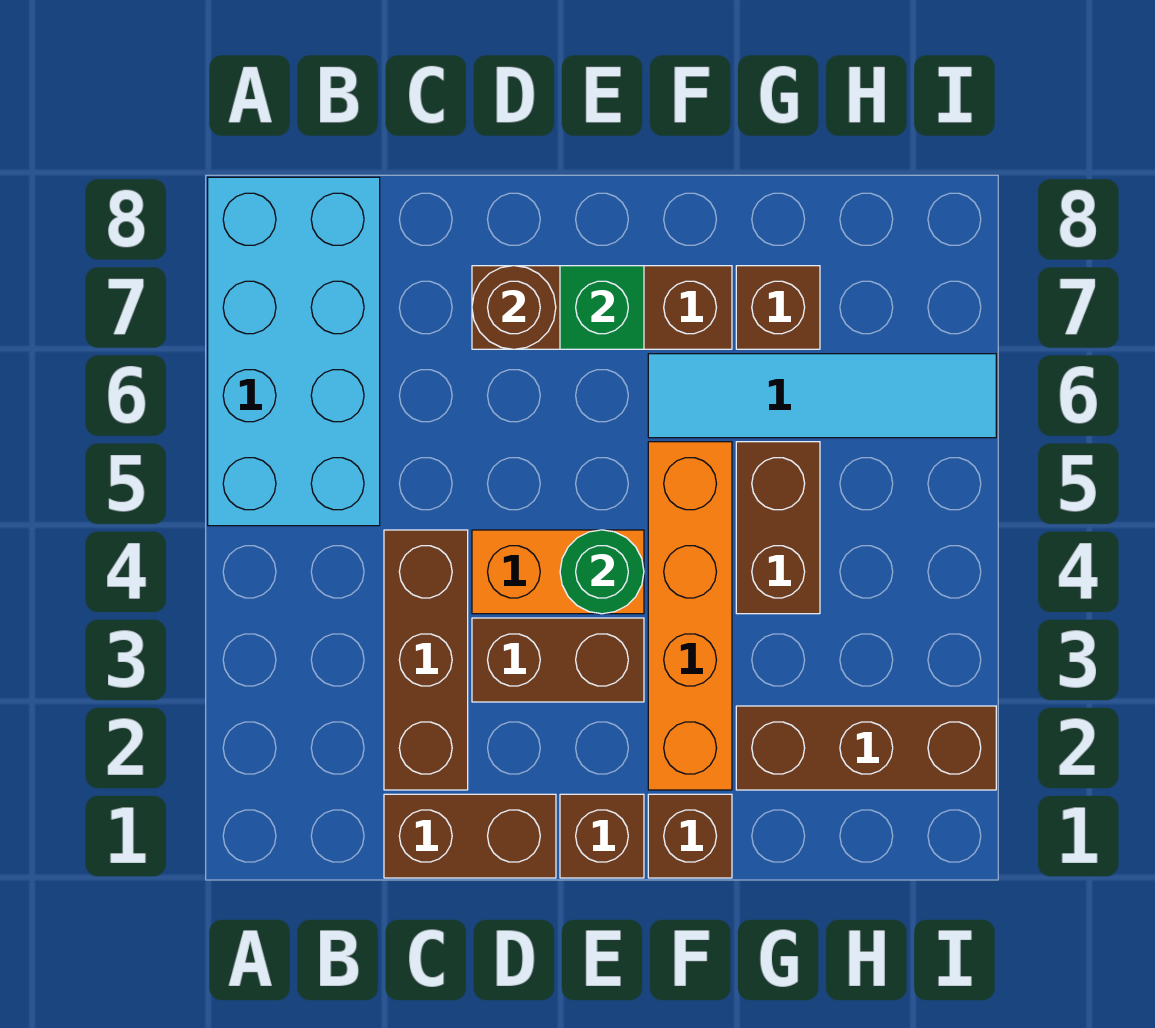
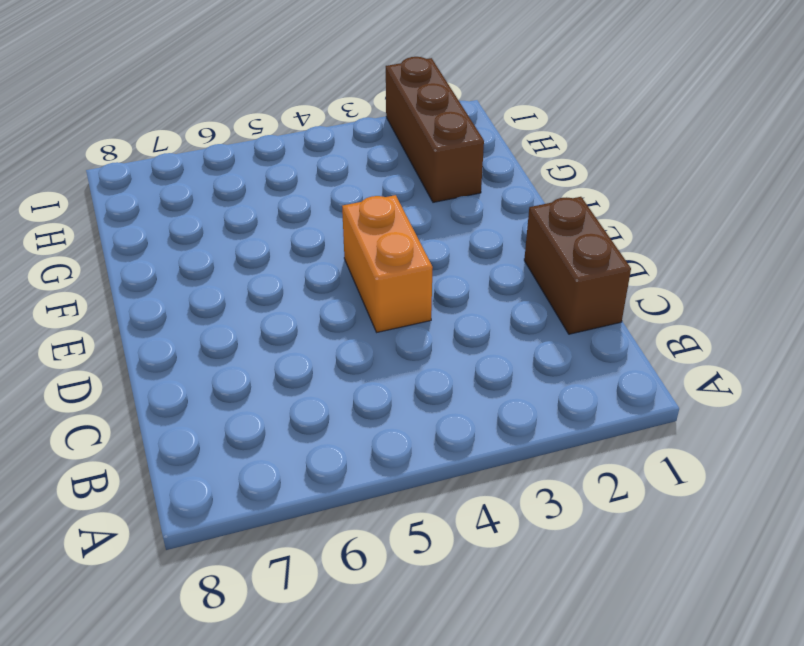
none -> cyan brick A5:B8 level 1
none -> brown brick C2:C4 level 1
none -> brown brick D3:E3 level 1

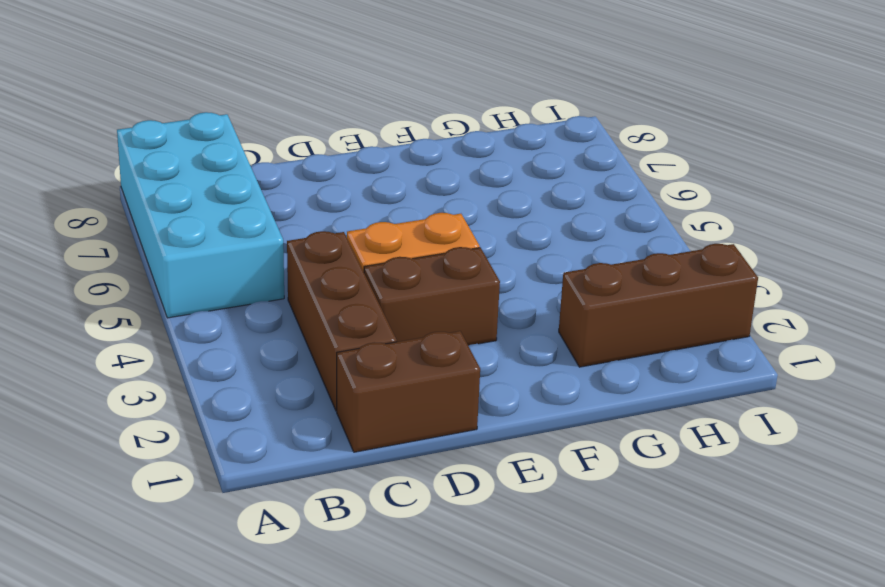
none -> brown brick D7:F7 level 1
none -> brown brick E1 level 1
none -> brown brick F1 level 1

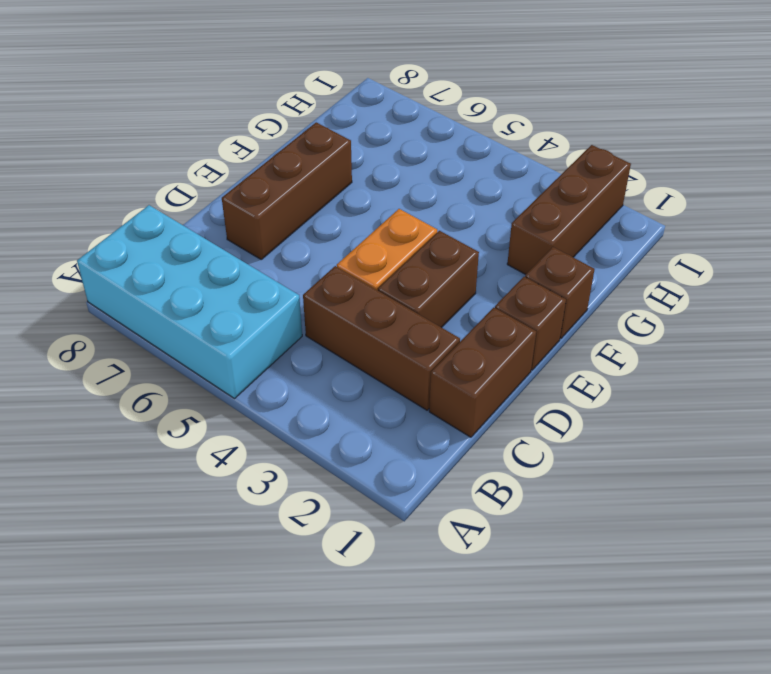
none -> orange brick F2:F5 level 1
none -> cyan tile F6:I6 level 1
none -> brown brick G4:G5 level 1

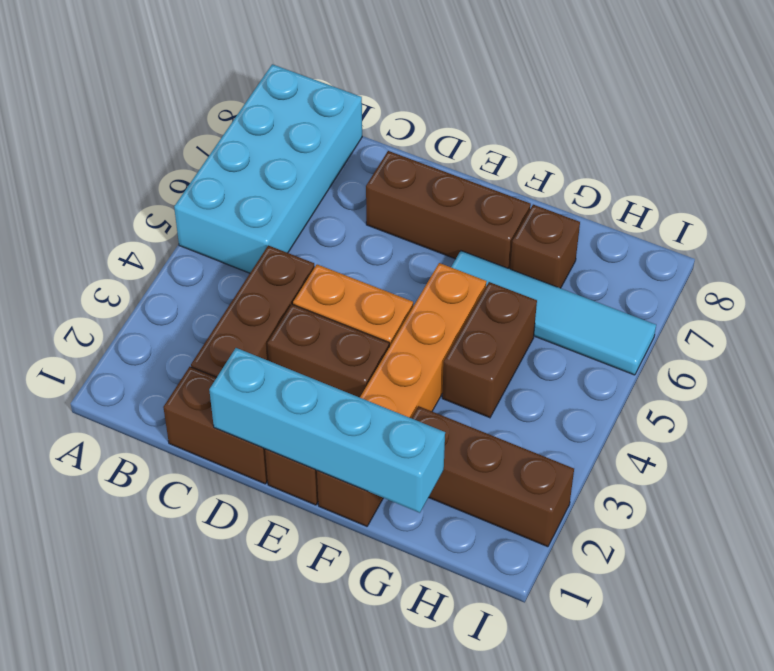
cyan brick D1:G1 level 2 -> none
none -> brown round brick D7 level 2
none -> green round brick E4 level 2
none -> green brick E7 level 2

